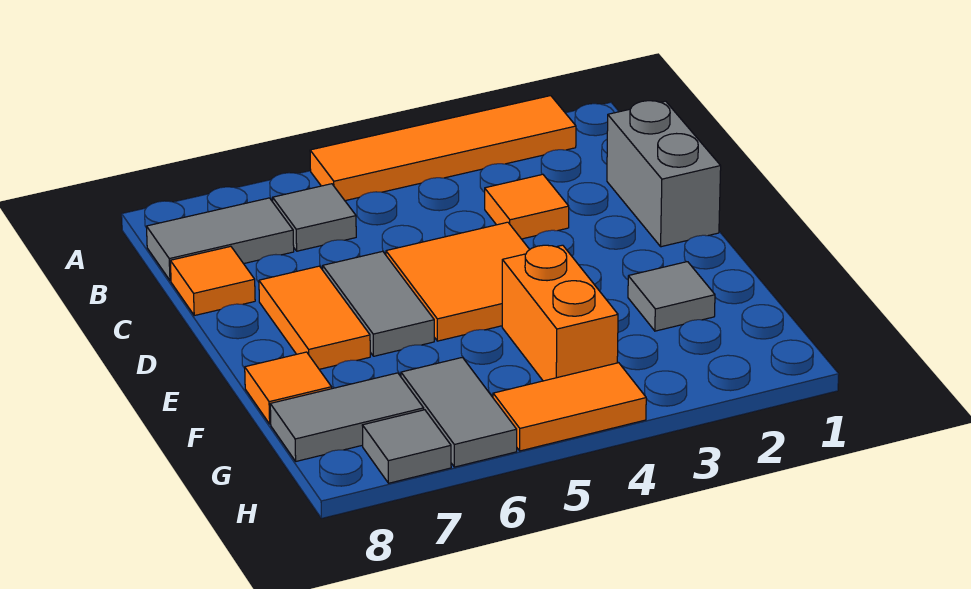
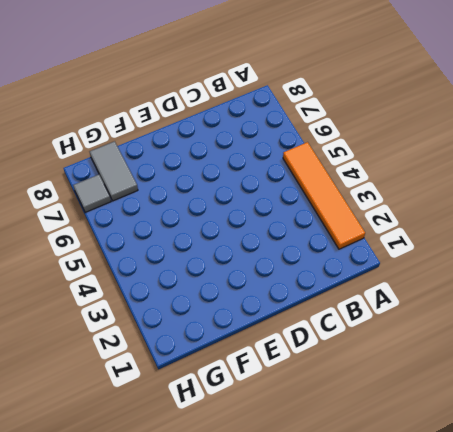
none -> grey tile B6 level 1
none -> grey tile B7:B8 level 1
none -> grey brick C1:D1 level 1

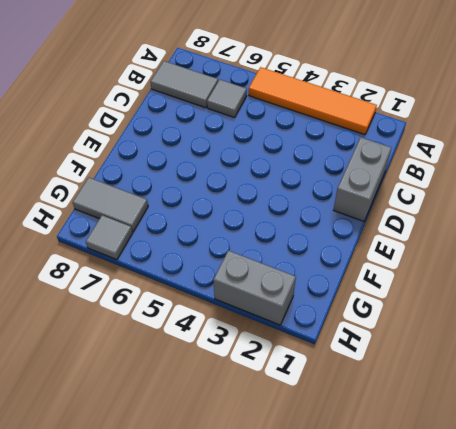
grey brick H2:H3 level 1 -> none
none -> orange tile C3 level 1
none -> orange tile C8 level 1
none -> orange tile D4:E5 level 1

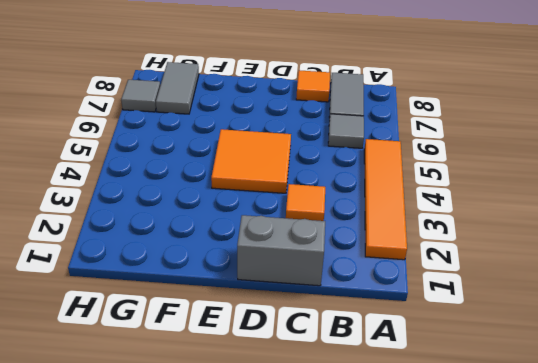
none -> grey tile D6:E6 level 1
none -> orange tile D7:E7 level 1
none -> grey tile F2 level 1

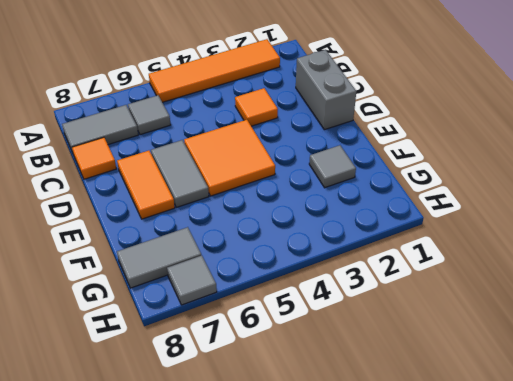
none -> orange brick F4:G4 level 1
none -> orange tile F8 level 1
none -> grey tile G6:H6 level 1

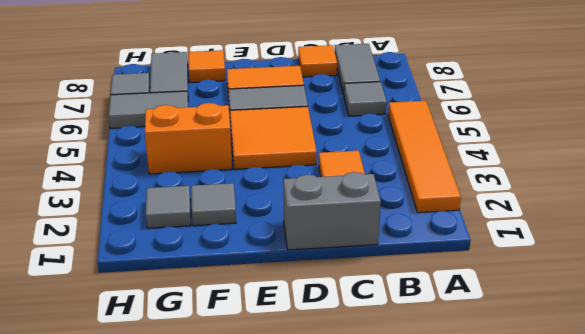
grey tile G2 level 1 -> none
none -> orange tile H4:H5 level 1

